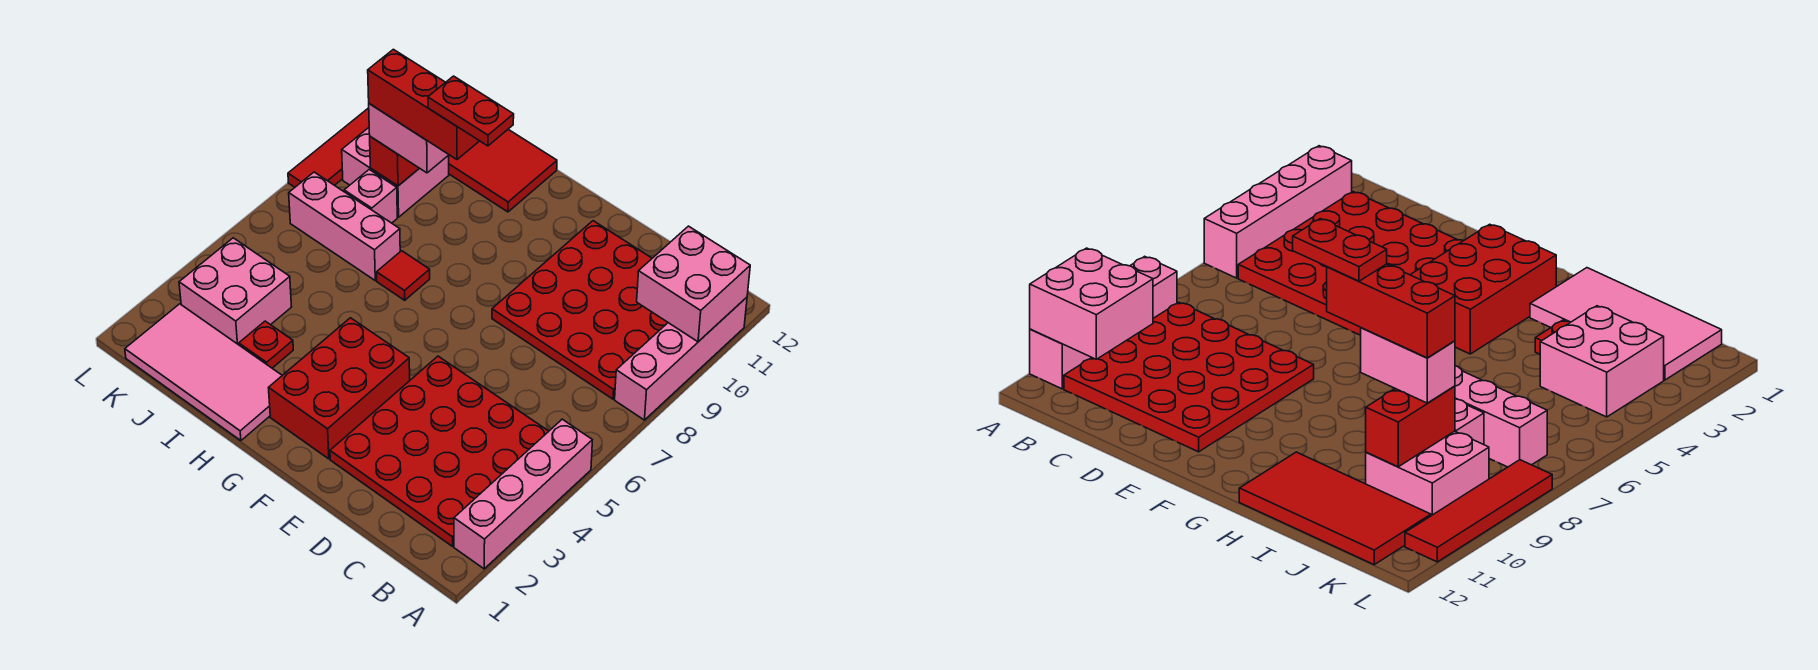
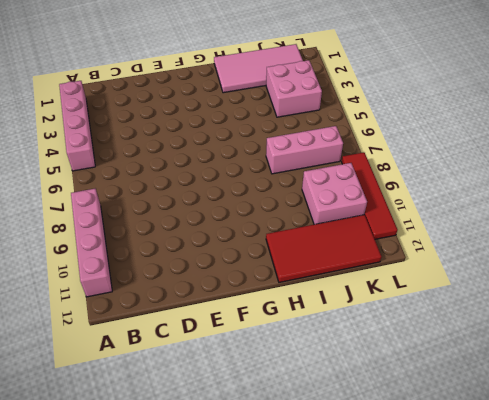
none -> red plate B2:E5 level 1
none -> red plate B8:E11 level 1
none -> red brick F2:G4 level 1

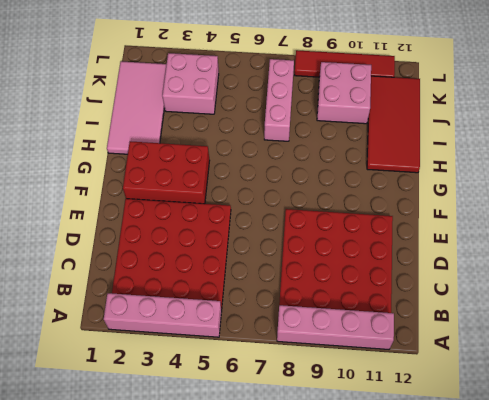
none -> red tile H7 level 1
none -> red plate I3 level 1
none -> pink brick J8 level 1

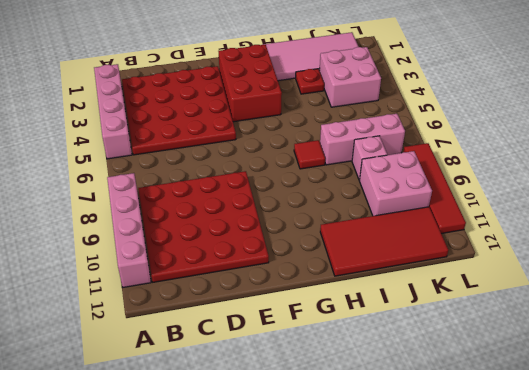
none -> pink brick A10:B11 level 2
none -> red brick J9:J10 level 2
none -> pink brick I9:J9 level 3

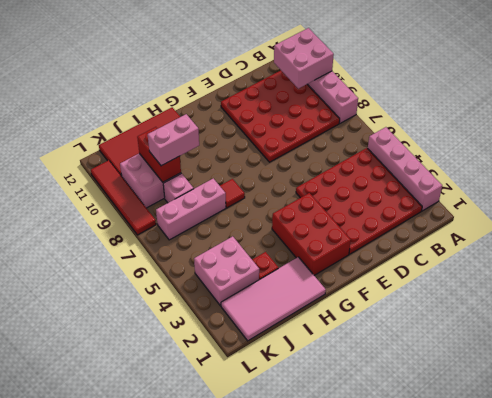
none -> red brick H9:J9 level 4
none -> red plate G9:H9 level 5

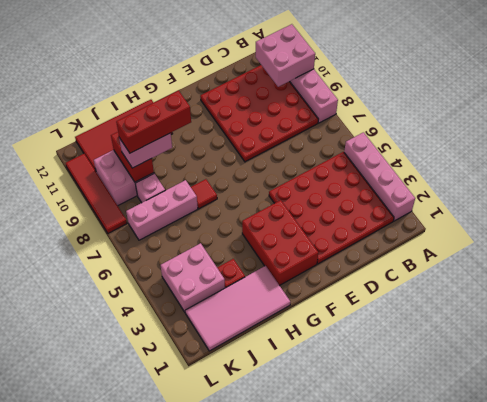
none -> red plate G9:H9 level 5

